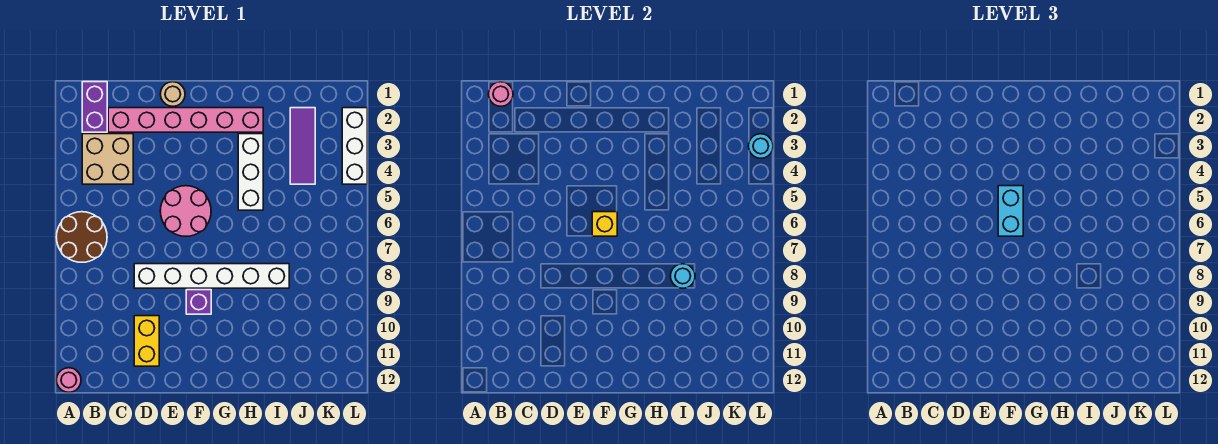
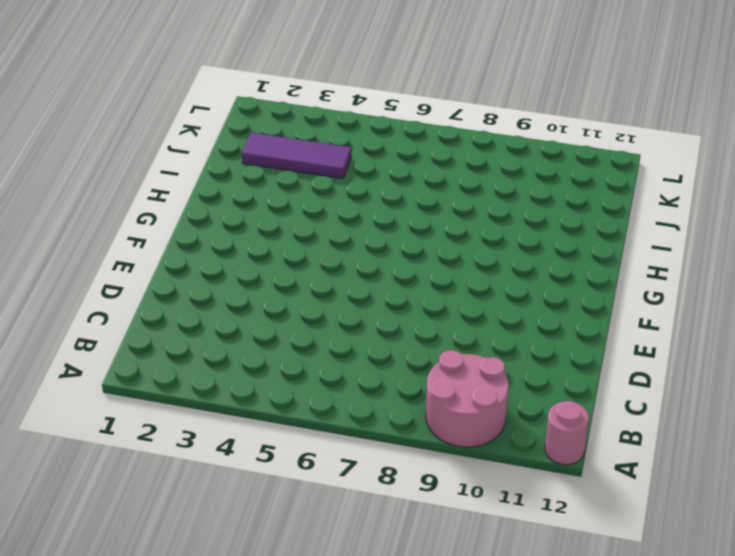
pink round brick A9:B10 level 1 -> pink round brick E5:F6 level 1
none -> brown round brick A6:B7 level 1
none -> purple brick B1:B2 level 1
none -> tan brick B3:C4 level 1

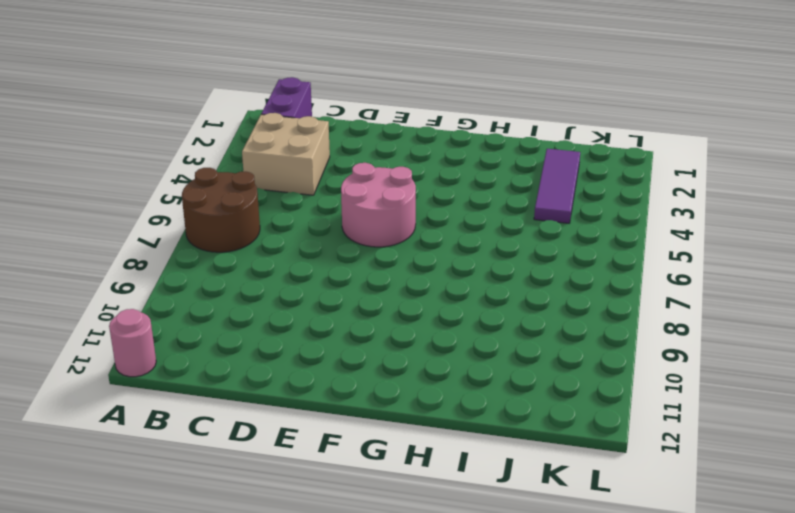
none -> pink brick C2:H2 level 1
none -> white brick D8:I8 level 1
none -> yellow brick D10:D11 level 1

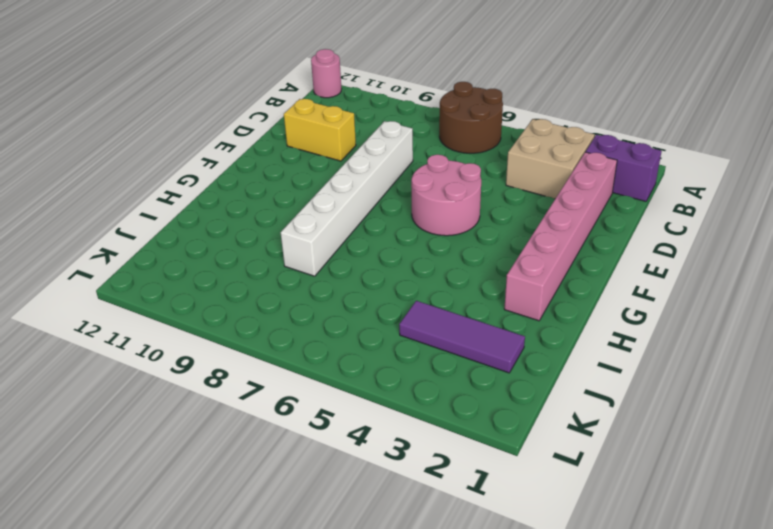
none -> tan round brick E1 level 1
none -> purple brick F9 level 1
none -> white brick H3:H5 level 1

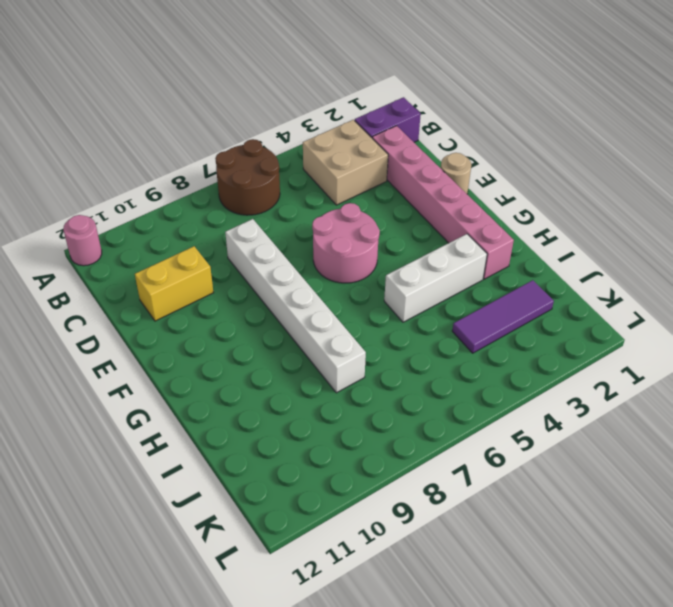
none -> purple brick F9 level 1
none -> white brick L2:L4 level 1
none -> pink round brick B1 level 2

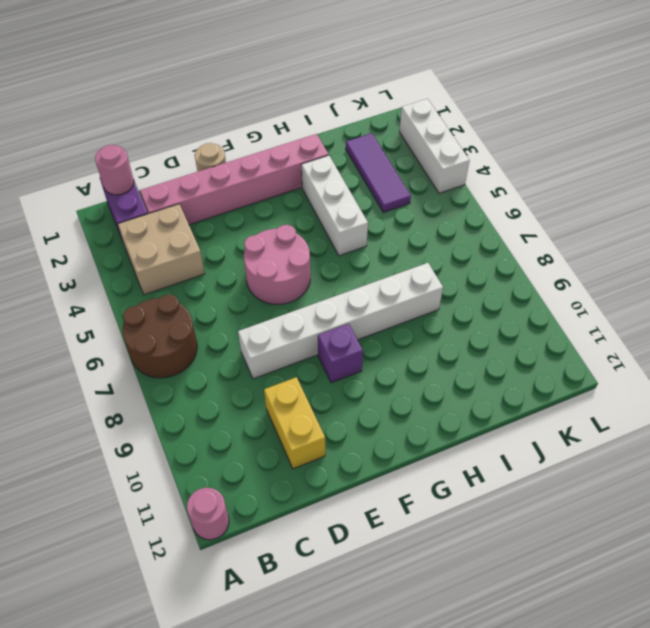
none -> yellow brick F6 level 2
none -> cyan round brick I8 level 2
none -> cyan round brick L3 level 2

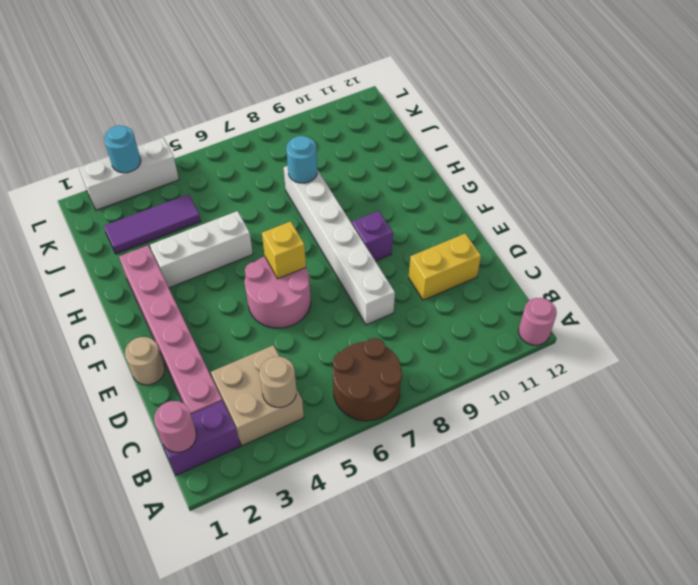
tan round brick B4 level 2 -> none
none -> cyan brick F5:F6 level 3

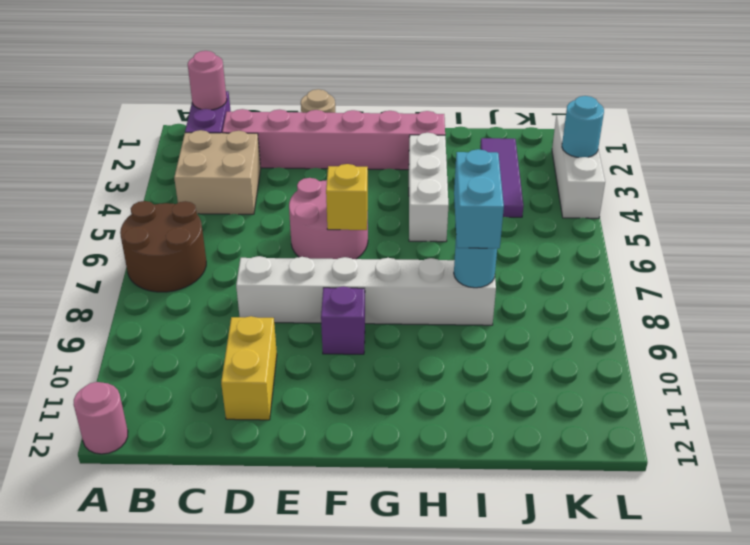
cyan brick I7:I8 level 3 -> cyan brick F5:F6 level 3

